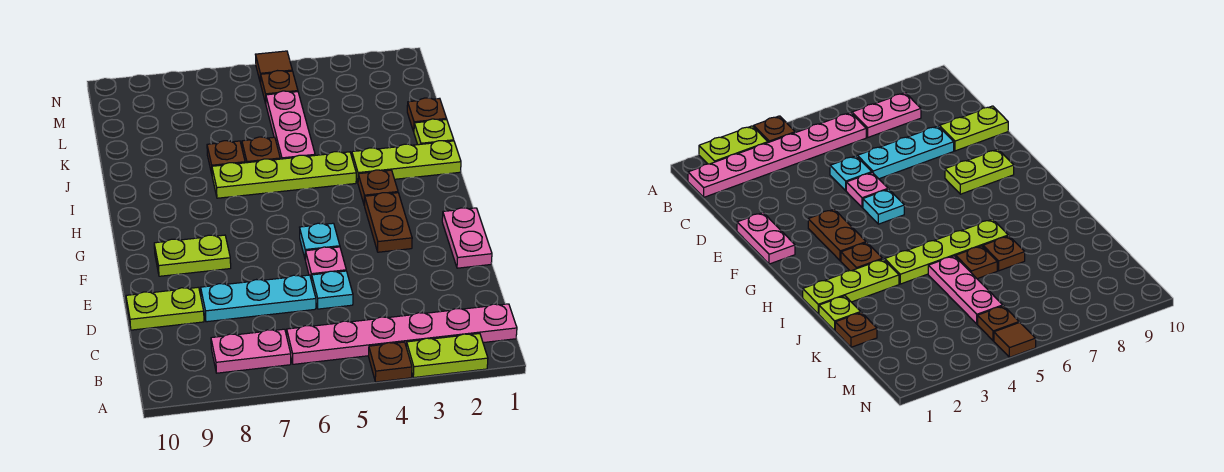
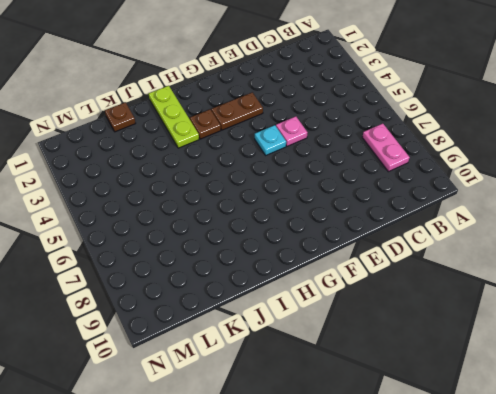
none -> lime plate A2:A3 level 1
none -> brown plate A4 level 1
none -> pink plate B1:B6 level 1

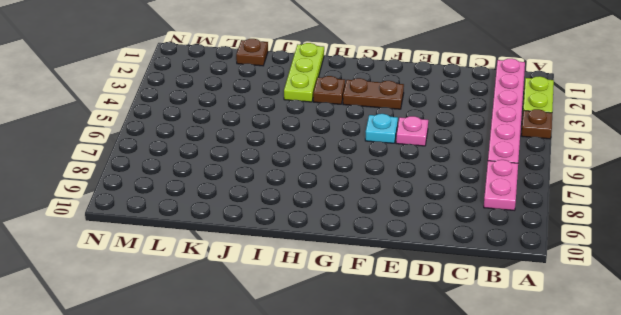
none -> cyan plate D5 level 1
none -> cyan plate D6:D8 level 1
none -> lime plate D9:D10 level 1

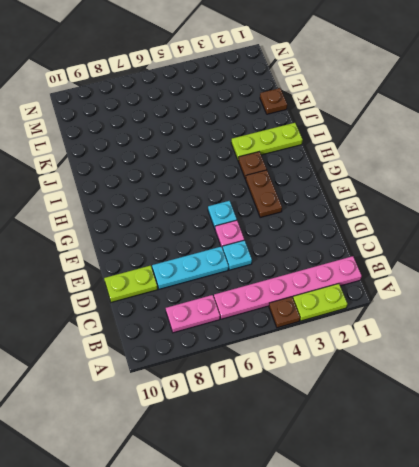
none -> pink plate E1:F1 level 1
none -> lime plate F8:F9 level 1
none -> lime plate I4:I7 level 1

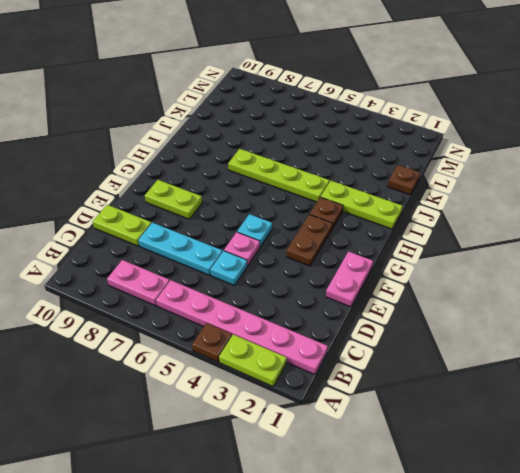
none -> lime plate J1 level 1
none -> pink plate J5:L5 level 1
none -> brown plate J6 level 1

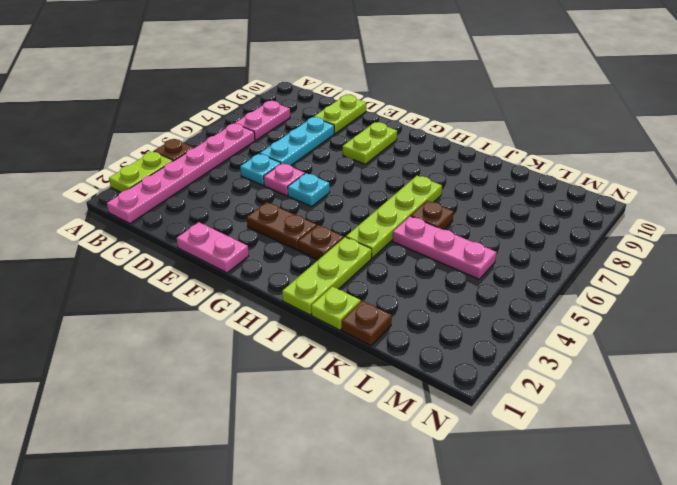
none -> brown plate J7 level 1
none -> brown plate M5 level 1
none -> brown tile N5 level 1

